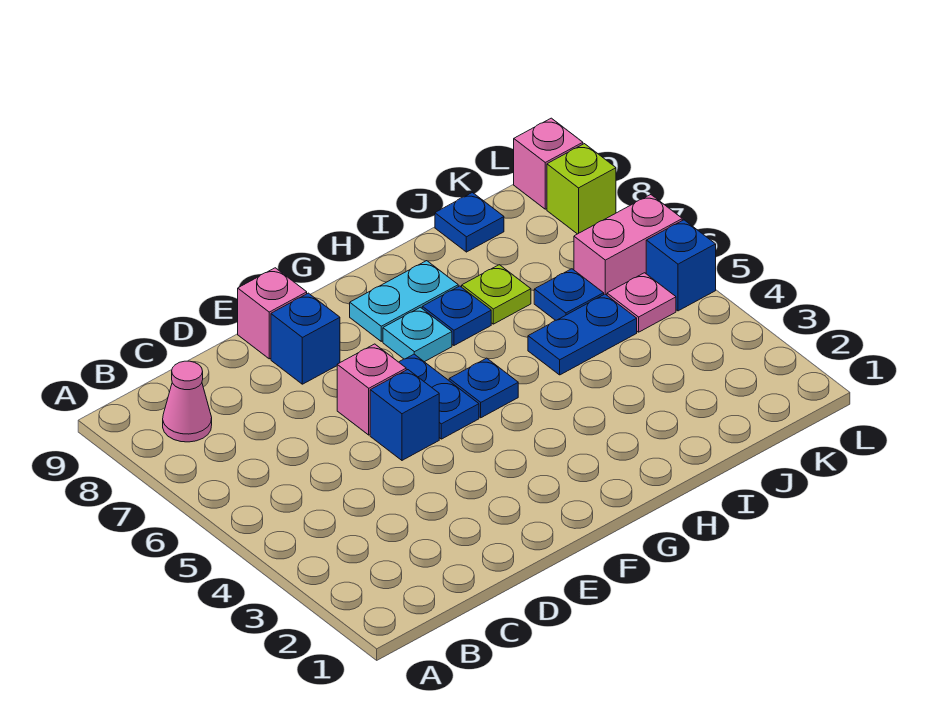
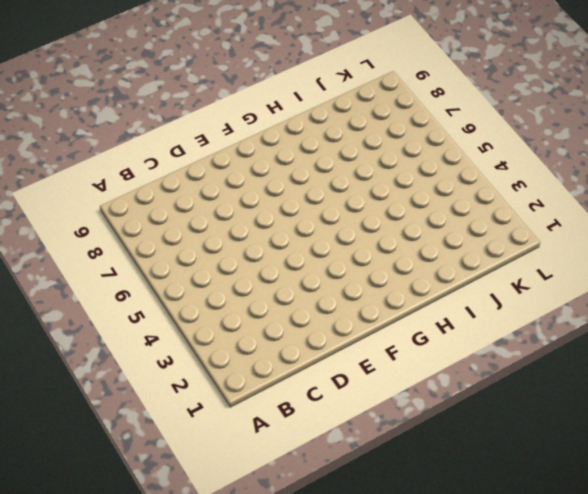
none -> pink cone B8 level 1
none -> blue brick E5 level 1
none -> pink brick E6 level 1

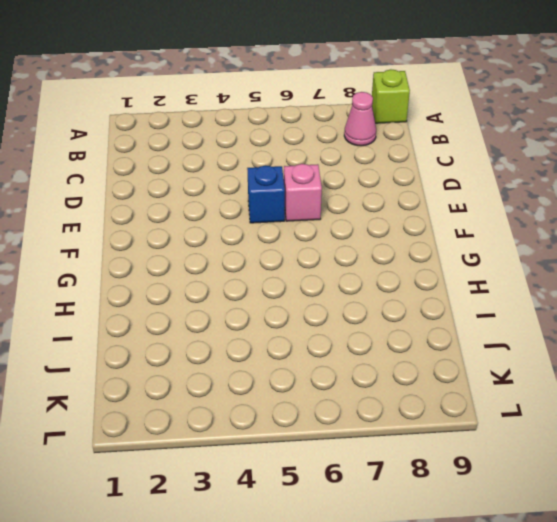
lime brick A9 level 1 -> lime brick L8 level 1
none -> blue brick E8 level 1
none -> pink brick E9 level 1
none -> blue plate F5:F6 level 1

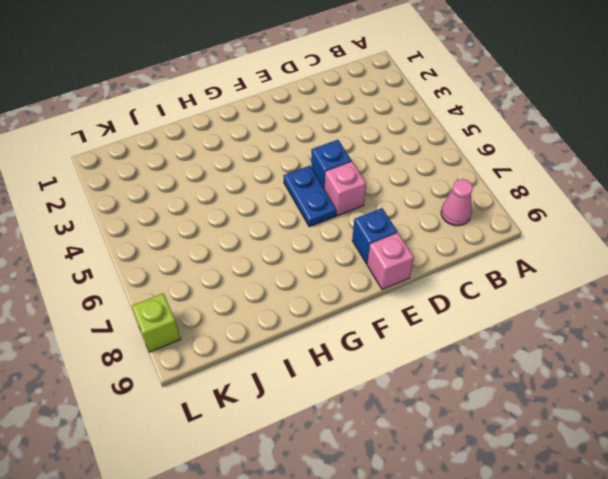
none -> blue plate G5 level 1
none -> cyan plate G7 level 1
none -> cyan plate G8:H8 level 1

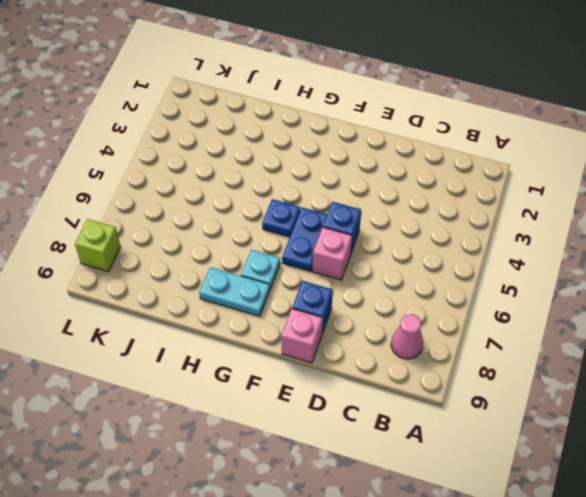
none -> blue plate H7 level 1
none -> blue plate I5:J5 level 1
none -> lime plate I7 level 1

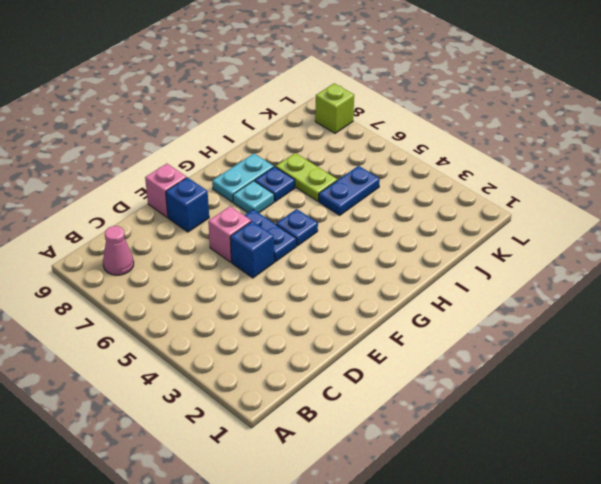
lime plate I6:I7 level 1 -> lime plate I7 level 1
none -> blue plate J6 level 1
none -> blue plate J9 level 1
none -> pink plate K5 level 1

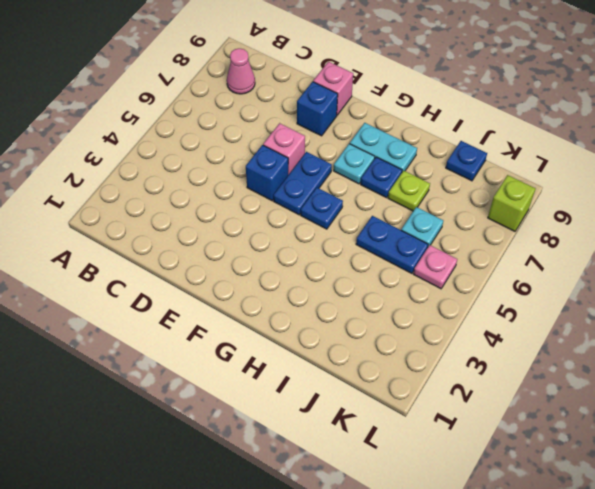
cyan plate J6 level 1 -> blue plate J6 level 1
none -> pink brick K6:L6 level 1
none -> blue brick L5 level 1
none -> pink brick L9 level 1

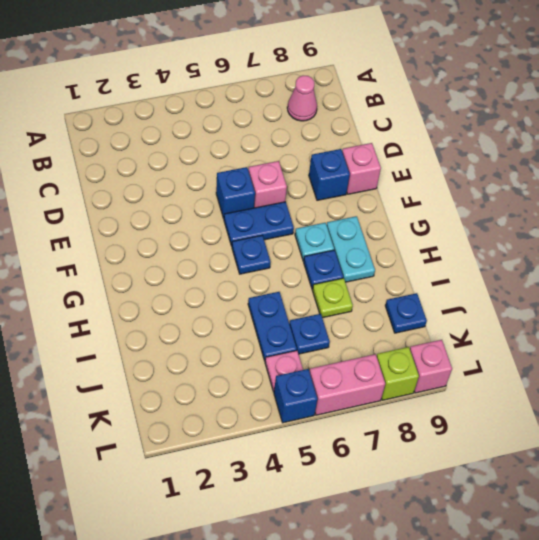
pink brick L6:L7 level 1 -> pink brick K6:L6 level 1

